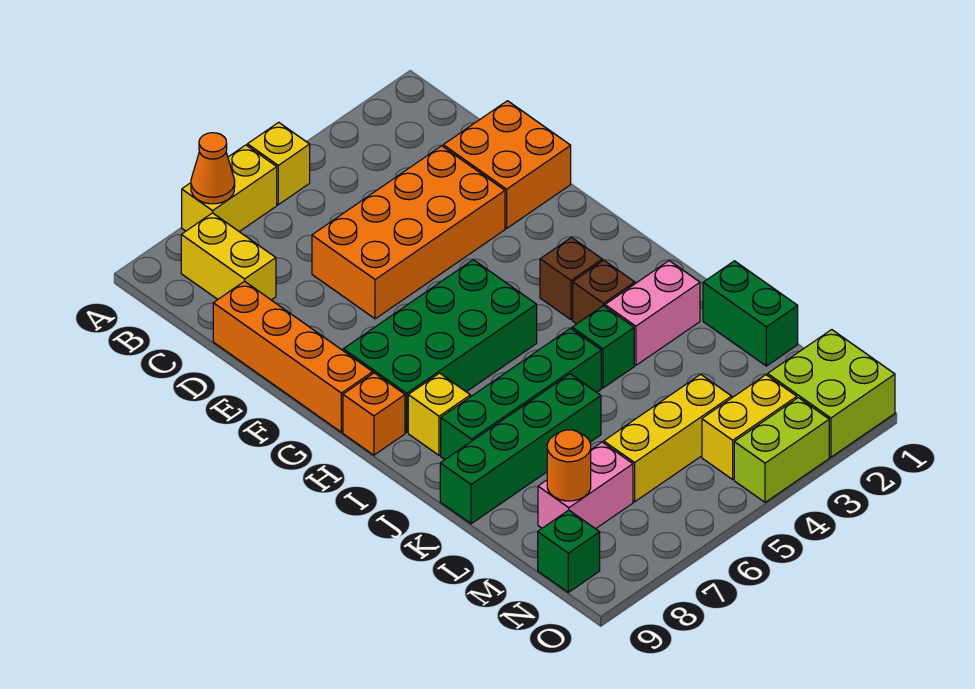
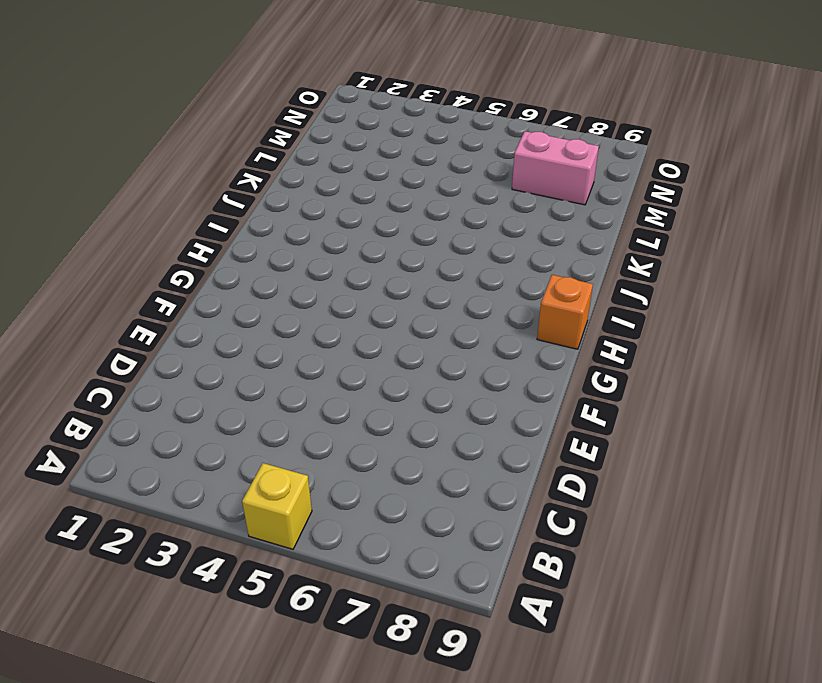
none -> yellow brick A6:A7 level 1
none -> yellow brick B8:C8 level 1
none -> orange brick D1:E2 level 1

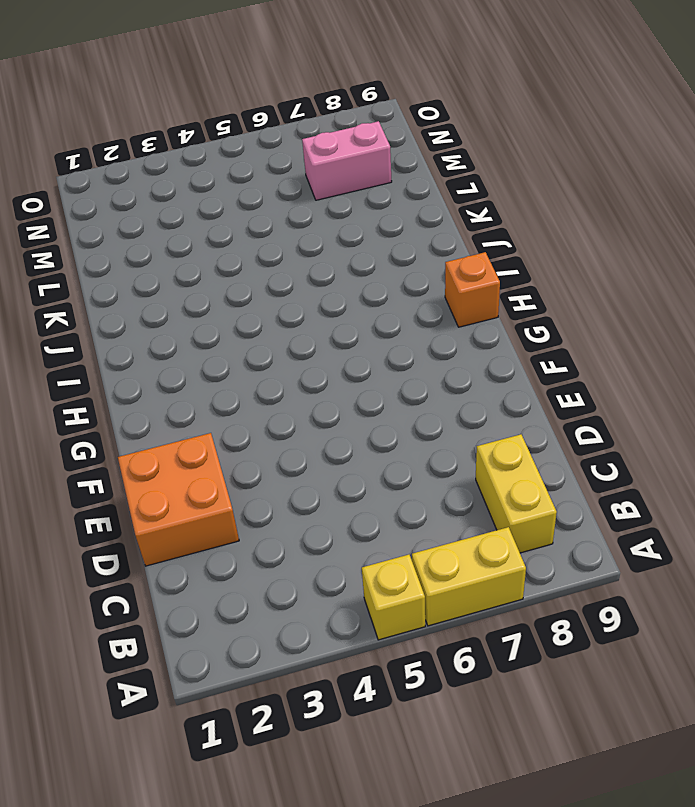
none -> orange brick D3:E6 level 1
none -> orange brick D9:G9 level 1
none -> green brick G5:H8 level 1

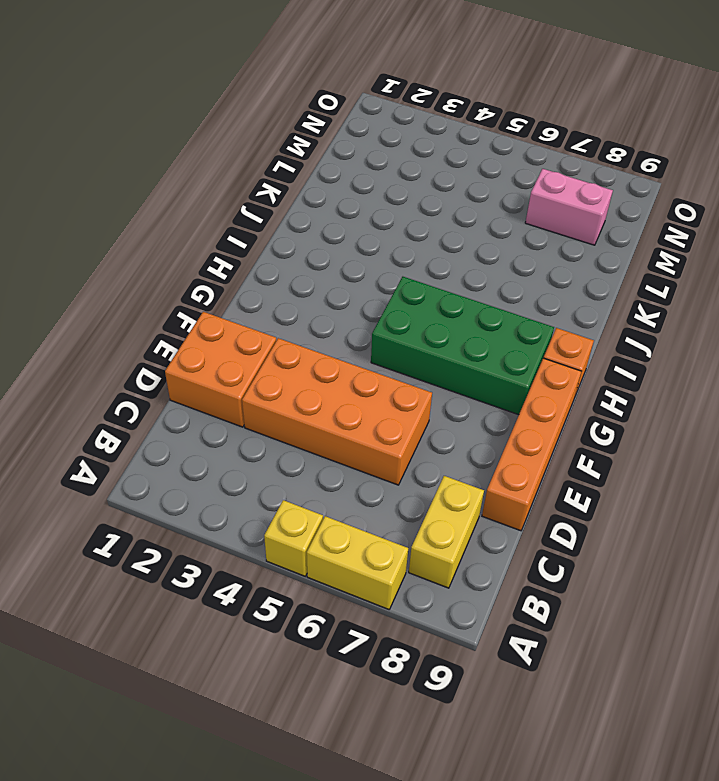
none -> brown brick H3 level 1
none -> brown brick I3 level 1
none -> yellow brick I8 level 1

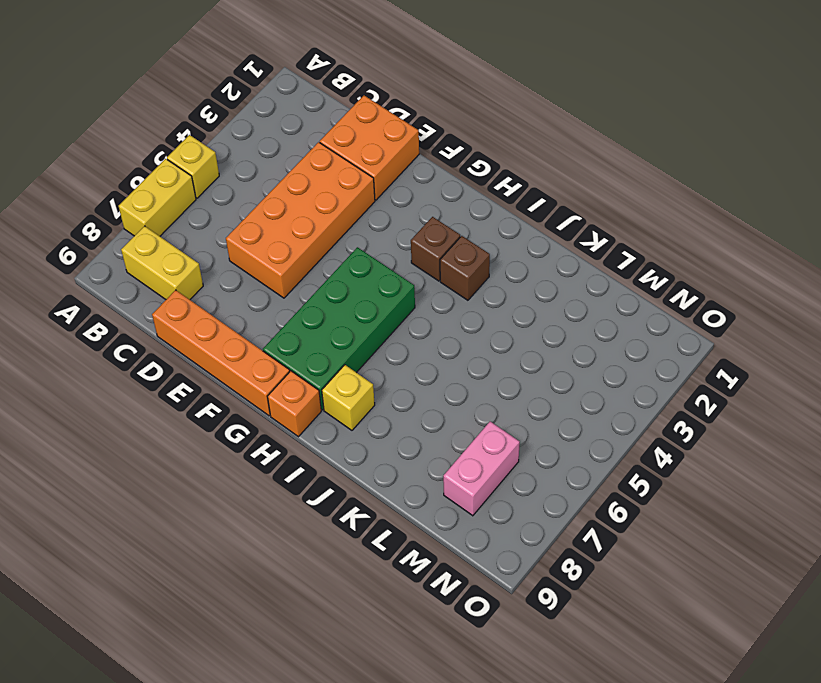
none -> pink brick J2:J3 level 1
none -> green brick J4 level 1
none -> green brick J5:J8 level 1

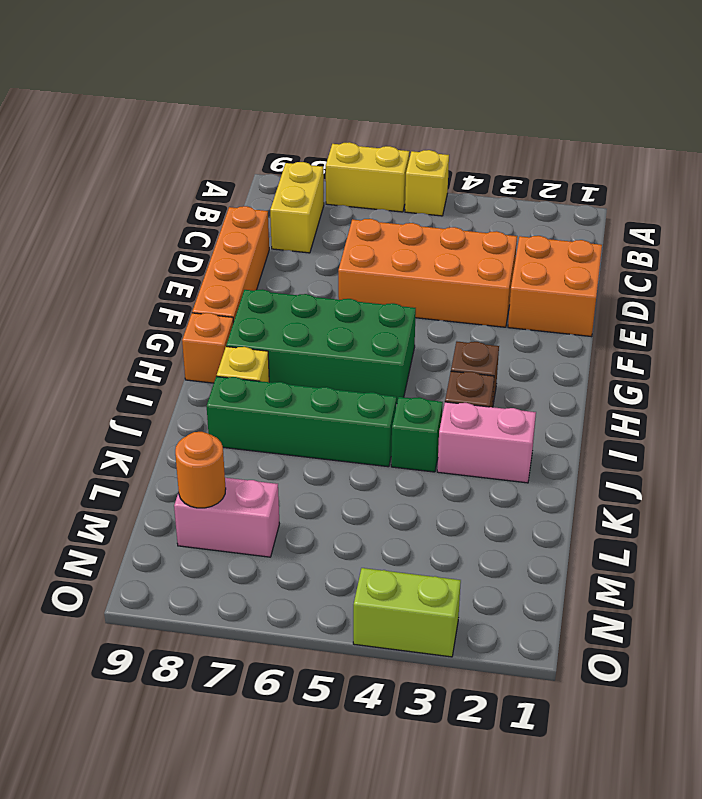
none -> green brick K1:L1 level 1
none -> green brick K6:K9 level 1
none -> yellow brick M4:M6 level 1

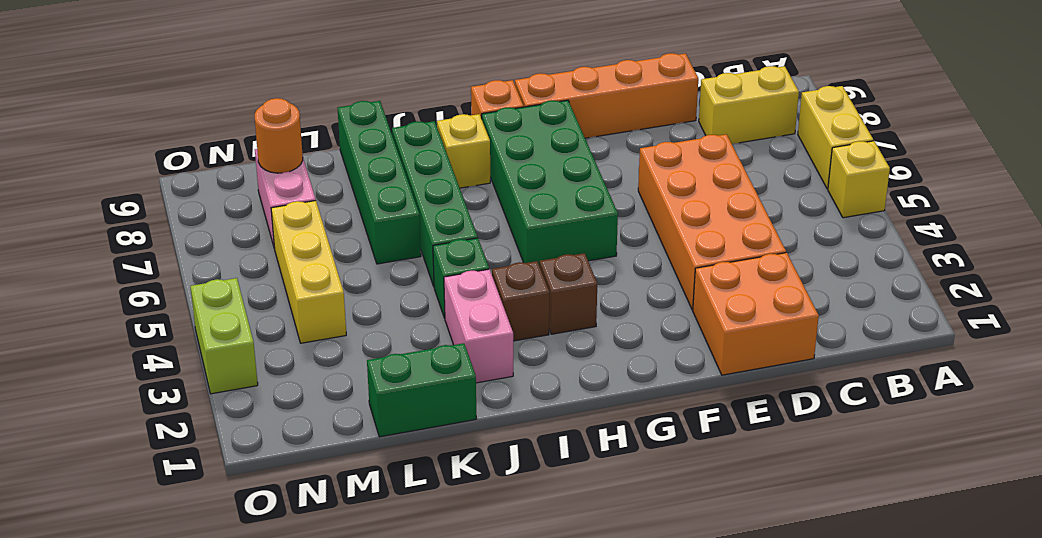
none -> lime brick N1:O2 level 1
none -> yellow brick N3:N4 level 1
none -> green brick N9 level 1

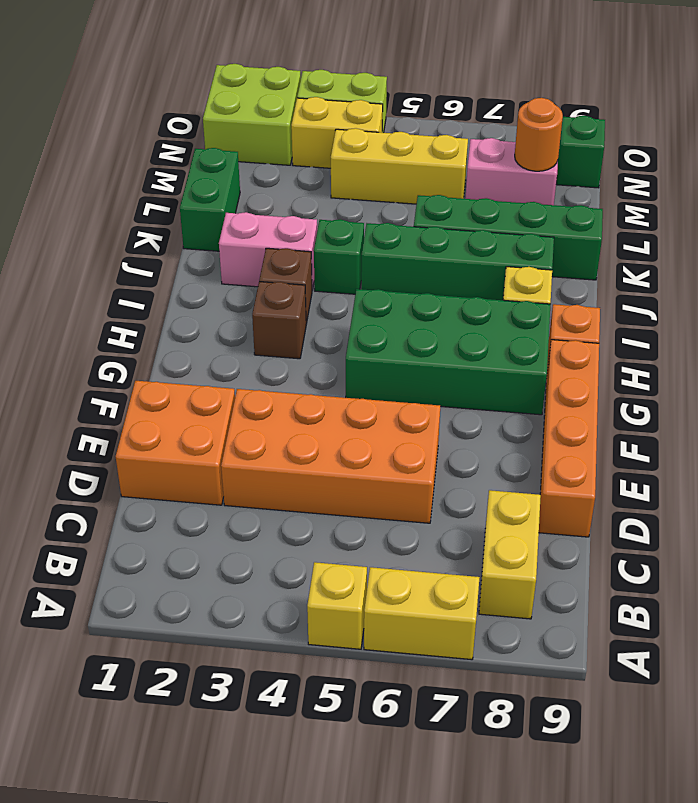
none -> orange cone A7 level 2

